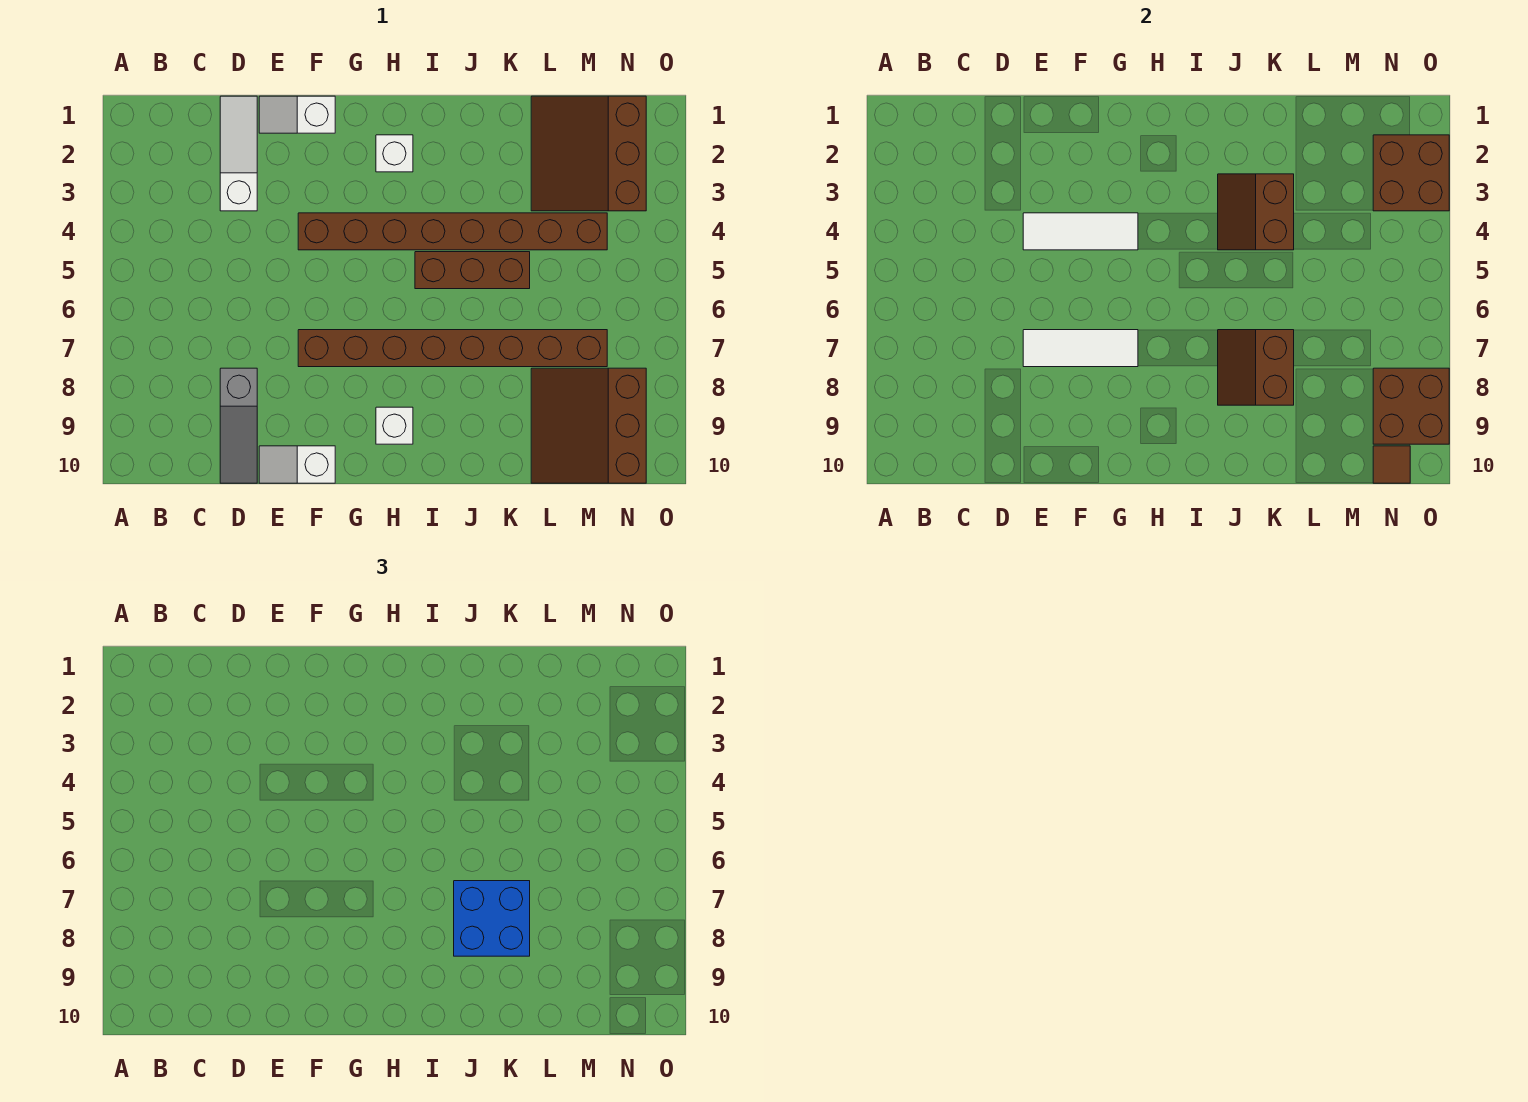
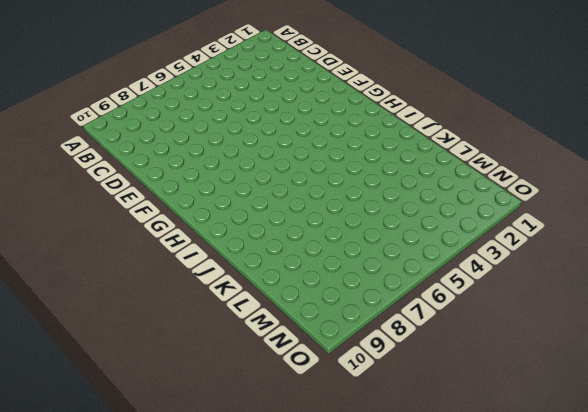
none -> white slope D1:D3 level 1 top 3
none -> grey slope D8:D10 level 1 top 8
none -> white slope E1:F1 level 1 top F

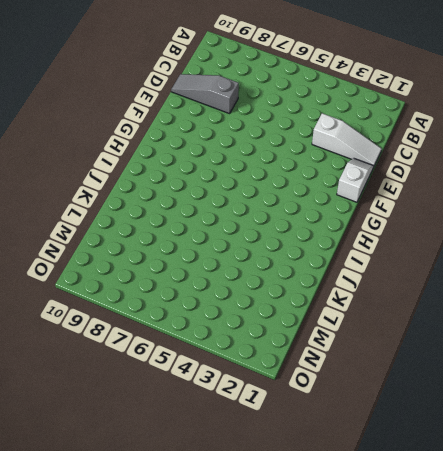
none -> white slope E10:F10 level 1 top F
none -> brown brick F4:M4 level 1
none -> brown brick F7:M7 level 1

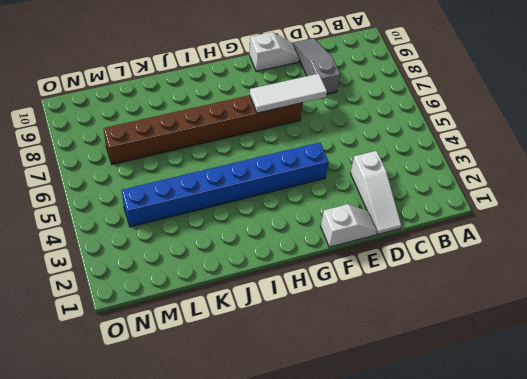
blue brick F4:M4 level 1 -> brown brick F4:M4 level 1
none -> white brick H2 level 1
none -> white brick H9 level 1
none -> brown brick I5:K5 level 1

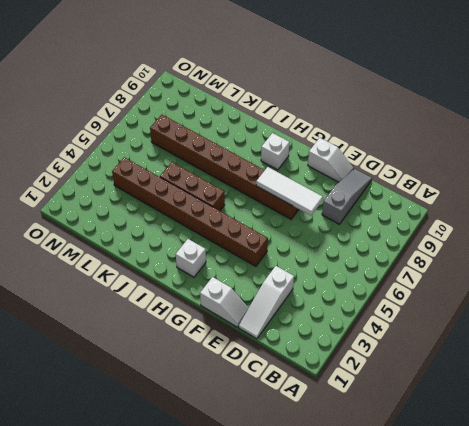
none -> brown slope L1:N3 level 1 top N
none -> brown slope L8:N10 level 1 top N
none -> white tile E4:G4 level 2

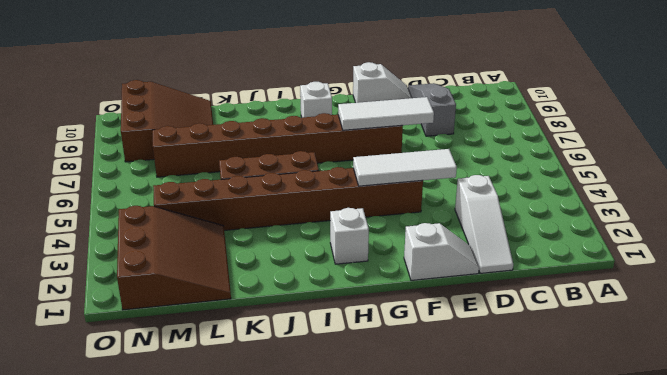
none -> brown slope J3:K4 level 2 top K
none -> brown slope J7:K8 level 2 top K
none -> brown brick N2:O3 level 2

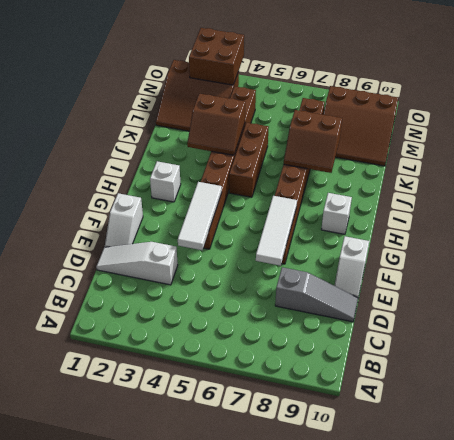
none -> brown brick N8:O9 level 2
none -> brown tile N10 level 2
none -> blue brick J7:K8 level 3

